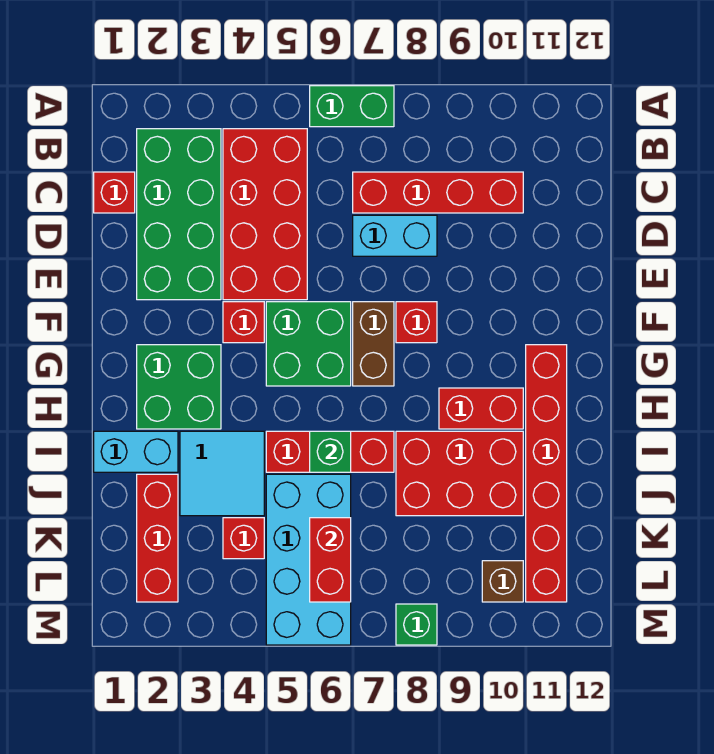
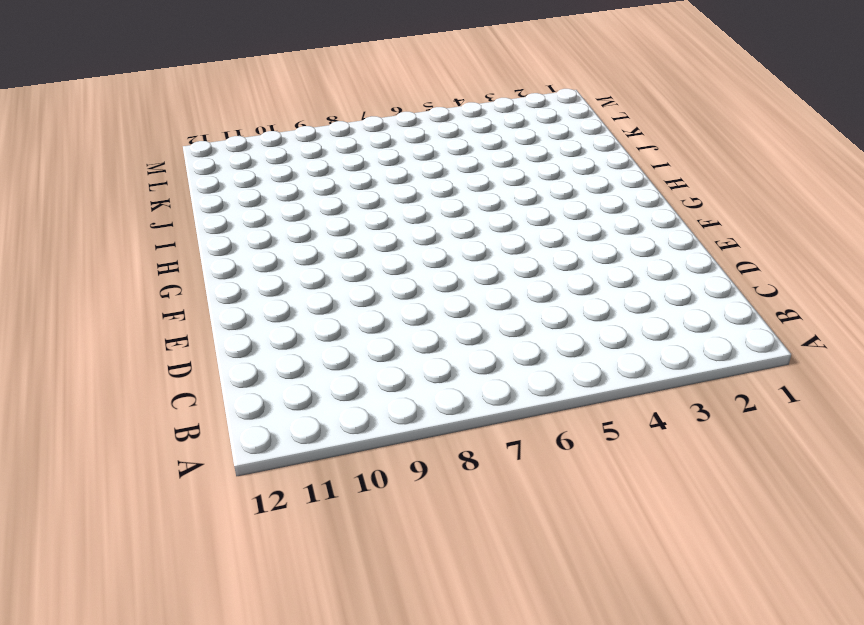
none -> green brick A6:A7 level 1
none -> green brick B2:E3 level 1
none -> red brick B4:E5 level 1

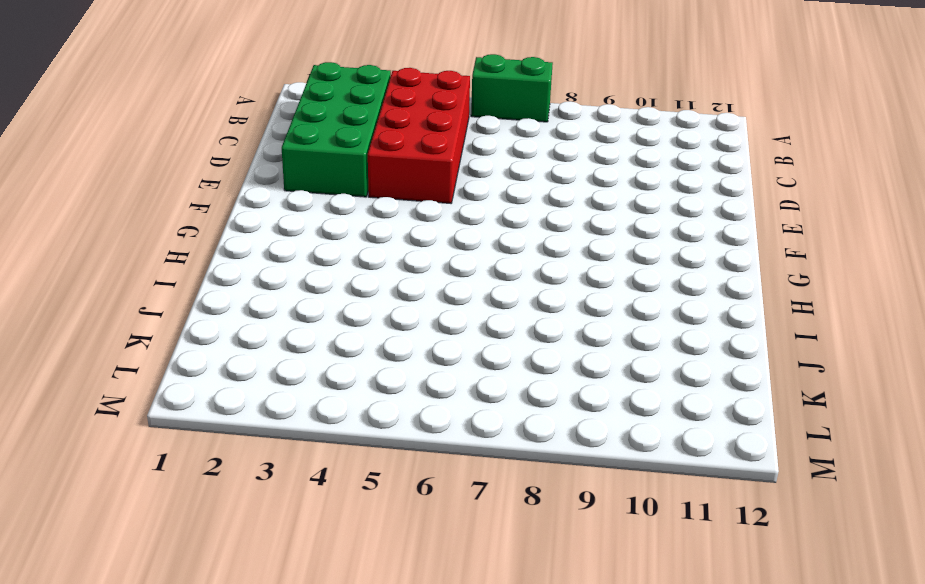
none -> red brick C1 level 1
none -> red brick C7:C10 level 1
none -> cyan brick D7:D8 level 1

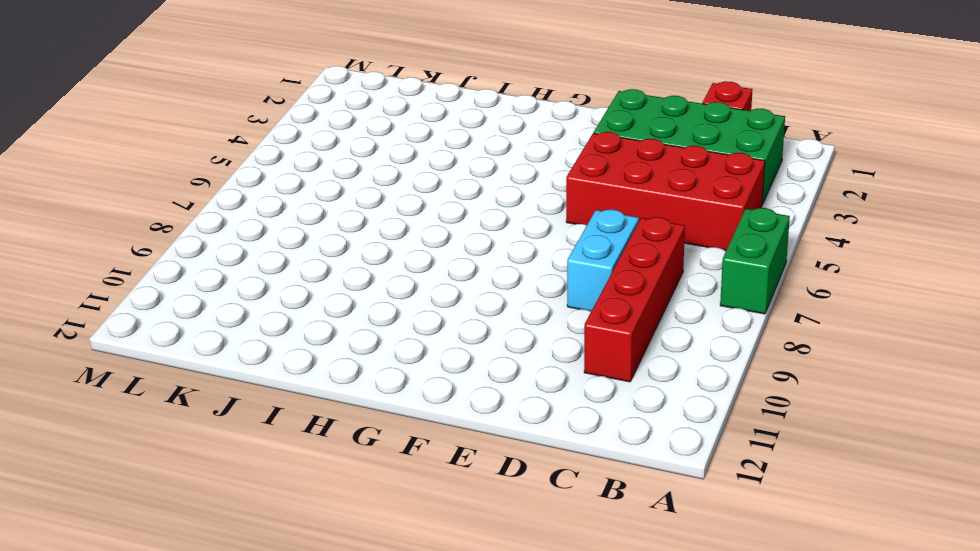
none -> red brick F4 level 1
none -> green brick F5:G6 level 1
none -> brown brick F7:G7 level 1

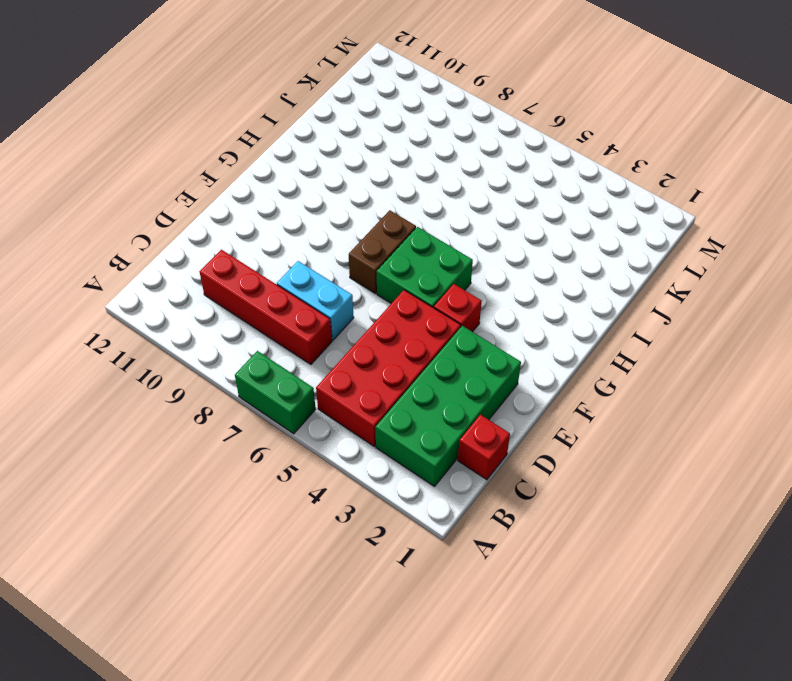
none -> red brick F8 level 1
none -> green brick G2:H3 level 1
none -> red brick G11:L11 level 1

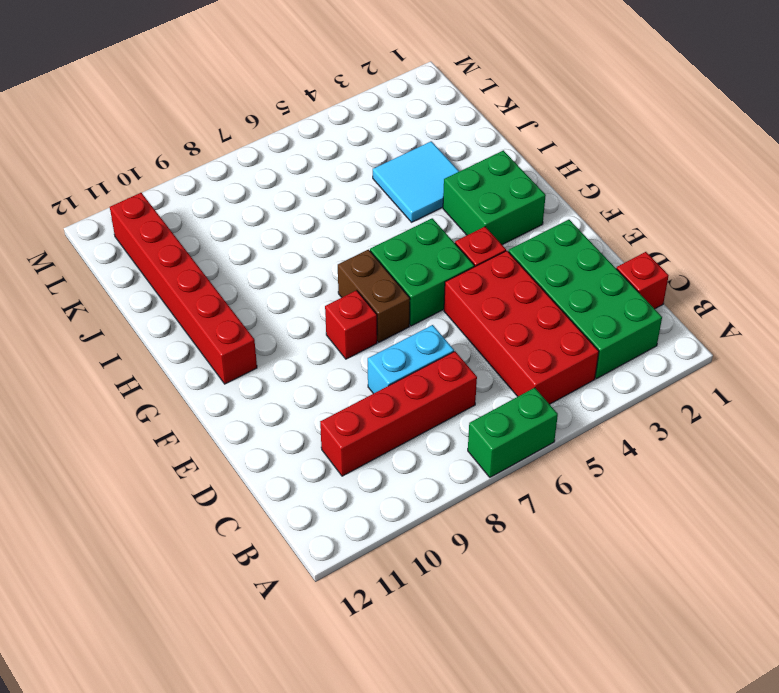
none -> red brick H9:H10 level 1
none -> cyan brick I1:I2 level 1
none -> red brick I5:I7 level 1

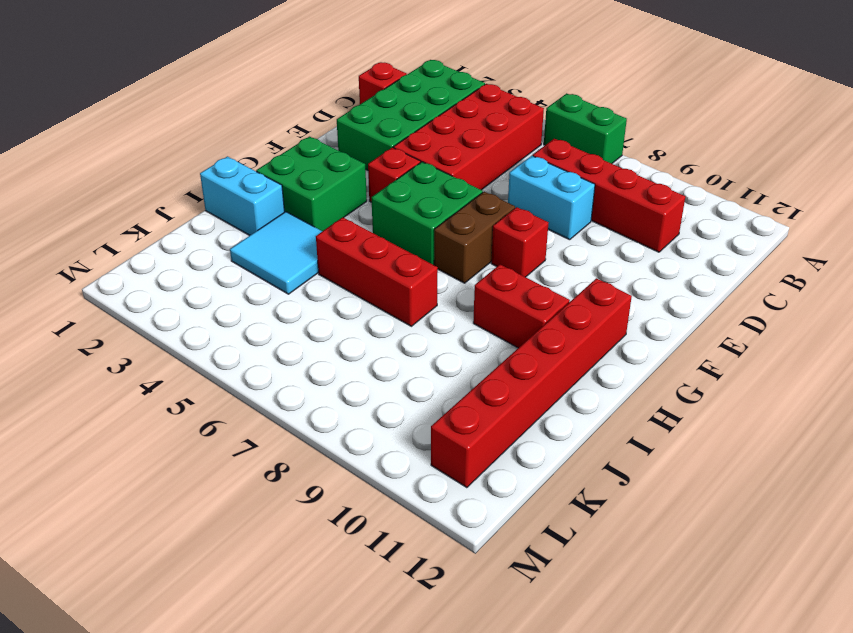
none -> red brick I8:J10 level 1
none -> red brick J2:L2 level 1
none -> cyan brick J5:M6 level 1

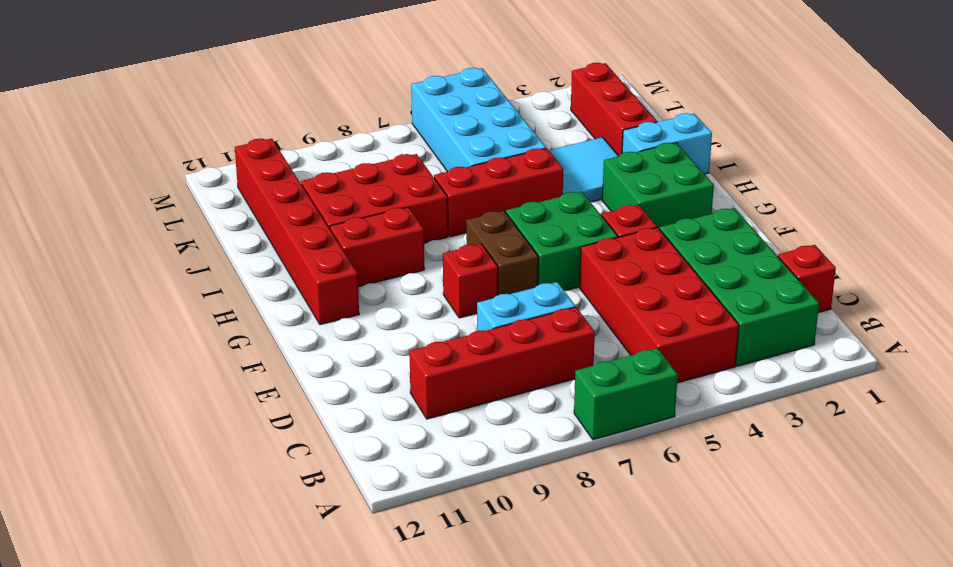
none -> red brick K4 level 1
none -> brown brick L10 level 1
none -> green brick M8 level 1

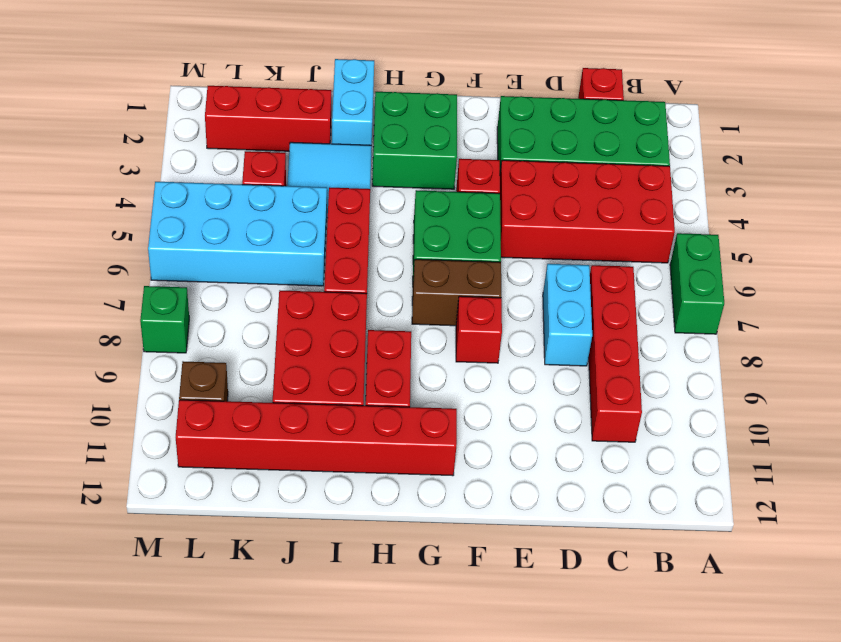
none -> green brick I6 level 2
none -> red brick K6:L6 level 2

